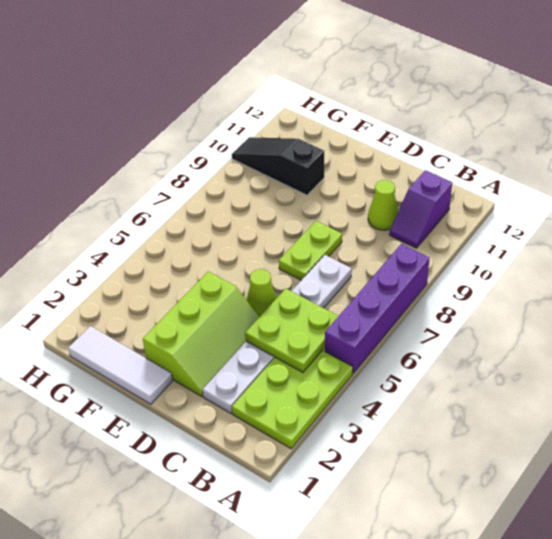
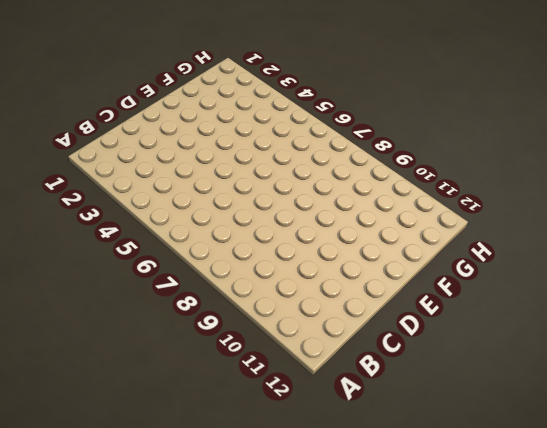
none -> lime plate A2:B4 level 1
none -> purple brick A5:A8 level 1

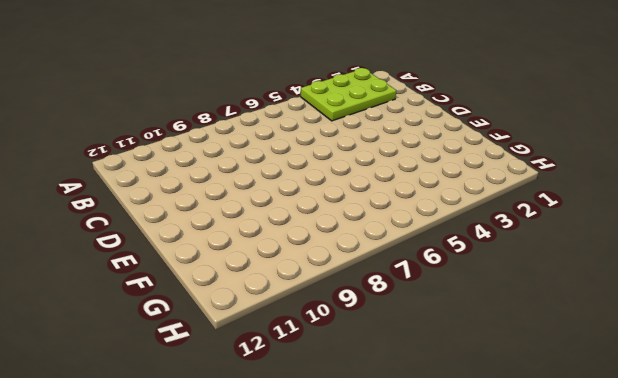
none -> purple brick A5:A8 level 1
none -> purple slope B10:B11 level 1 top 11

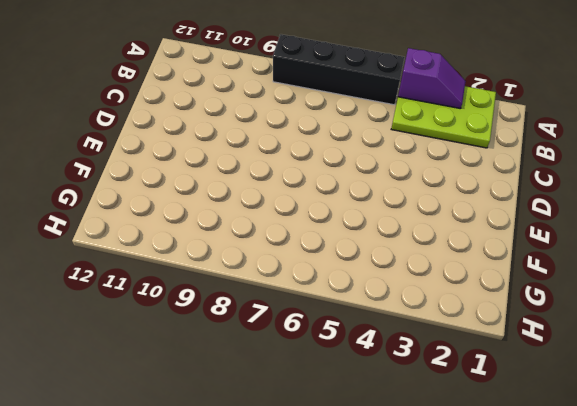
purple slope A3:A4 level 2 top 4 -> purple slope B10:B11 level 1 top 11
black brick A5:A8 level 1 -> purple brick A5:A8 level 1
none -> white plate C2:C7 level 1
none -> lime cone C10 level 1

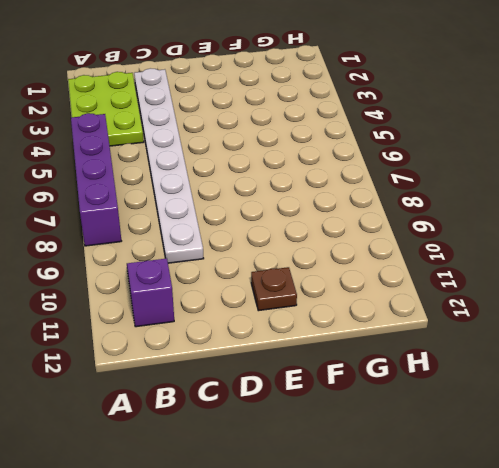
white plate C2:C9 level 1 -> white plate C2:C7 level 1
brown plate E11 level 1 -> none
none -> lime cone C10 level 1
none -> lime slope D2:E4 level 1 top E

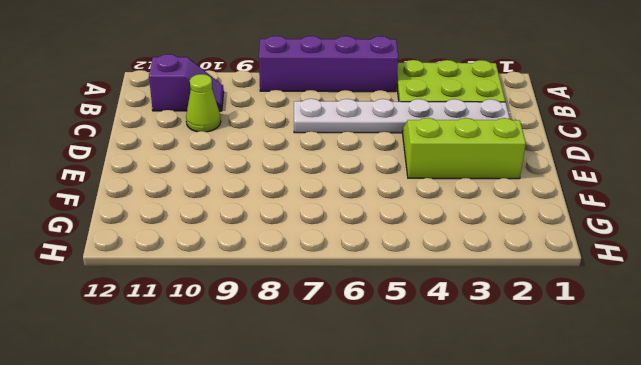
none -> lime cone D5 level 1
none -> lime plate D7:D8 level 1

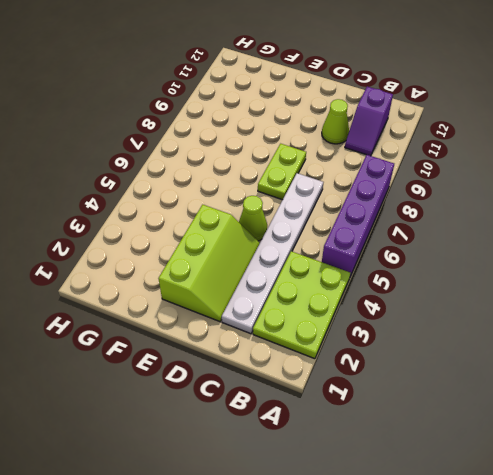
none -> white tile E1:G1 level 1
none -> black slope F10:H10 level 1 top F

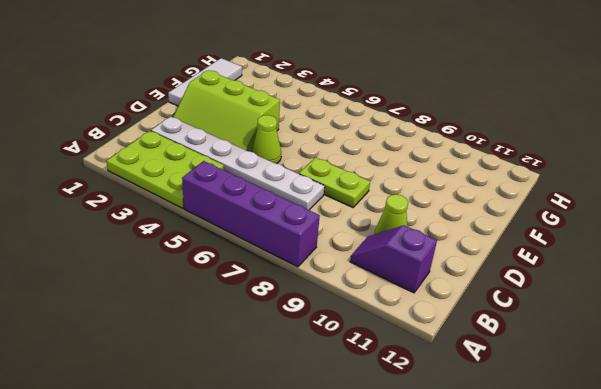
none -> black slope F10:H10 level 1 top F
none -> lime plate B4:C5 level 2

